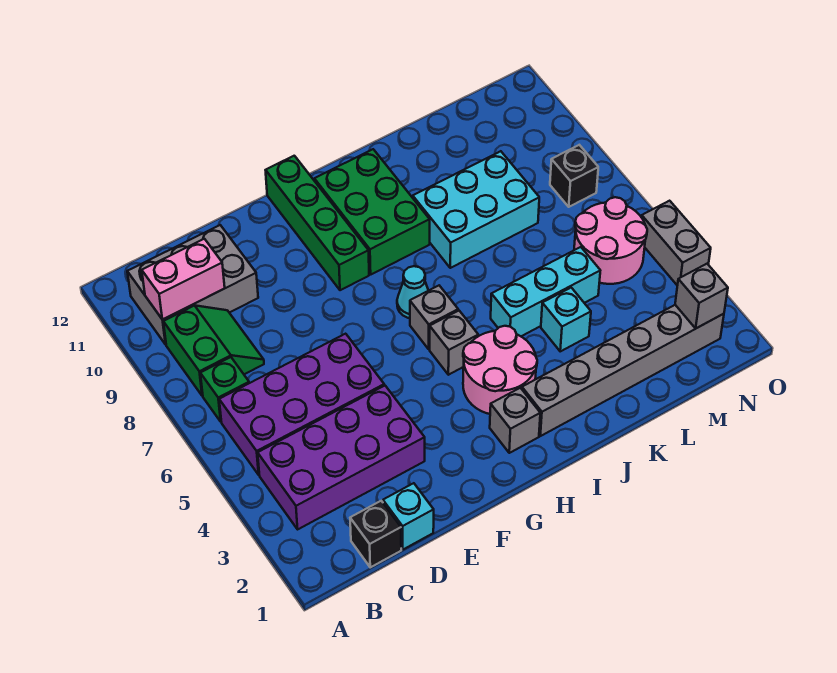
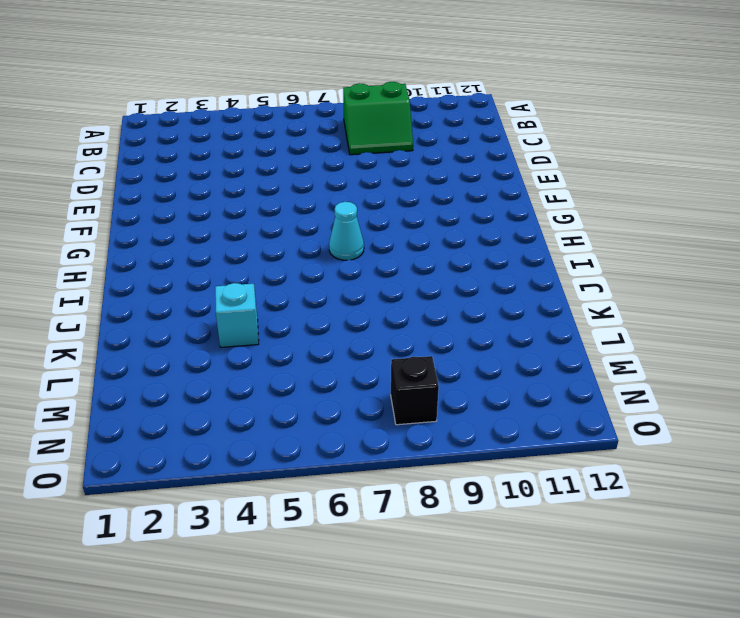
none -> purple brick B3:E4 level 1
none -> purple brick B5:E6 level 1
none -> green brick B7 level 1

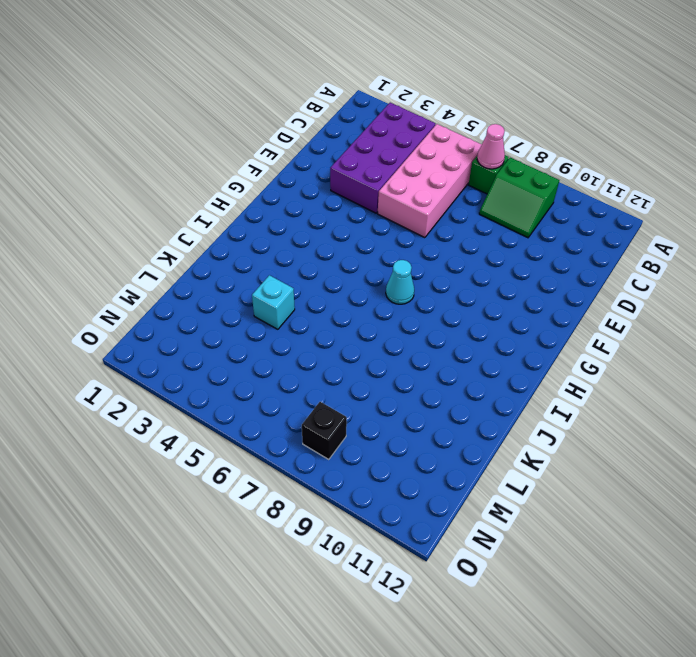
pink brick B5:E6 level 1 -> purple brick B5:E6 level 1
pink cone B7 level 2 -> none
none -> grey brick B10:D11 level 1
none -> black brick C1 level 1
none -> cyan brick D1 level 1

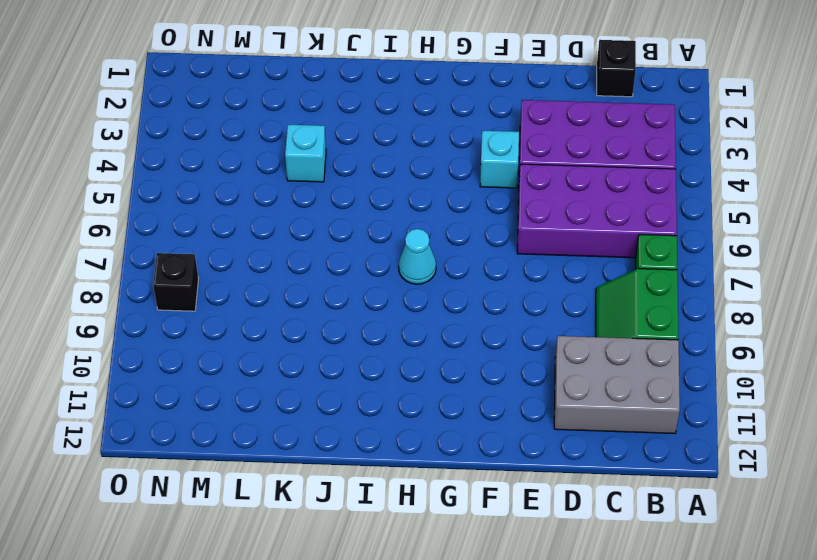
cyan brick F4 level 1 -> cyan brick D1 level 1
none -> green brick G9:G12 level 1
none -> grey brick H2 level 1
none -> pink round brick H3:I4 level 1

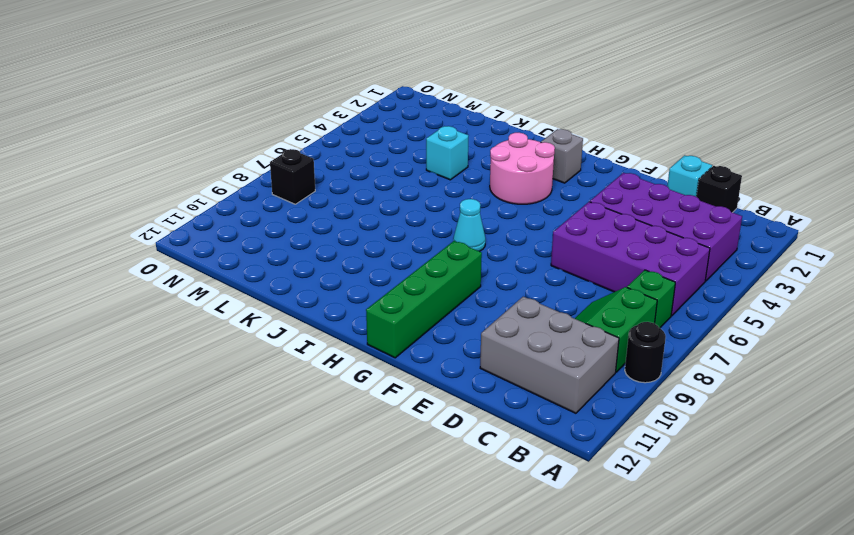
black round brick A9 level 1 -> none
none -> grey brick H5 level 1
none -> grey brick H6 level 1
none -> green brick H9:I11 level 1

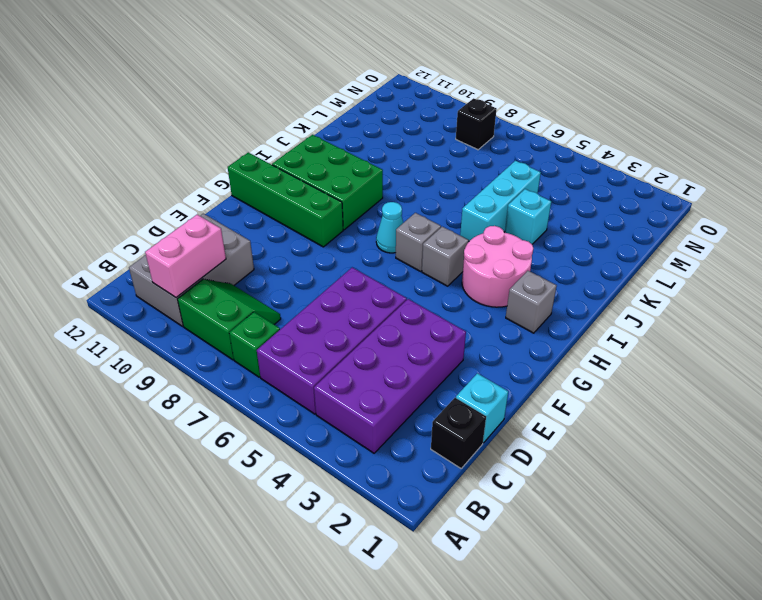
none -> grey brick I2:N2 level 1
none -> cyan brick J8:L9 level 1
none -> pink round brick M5:N6 level 1

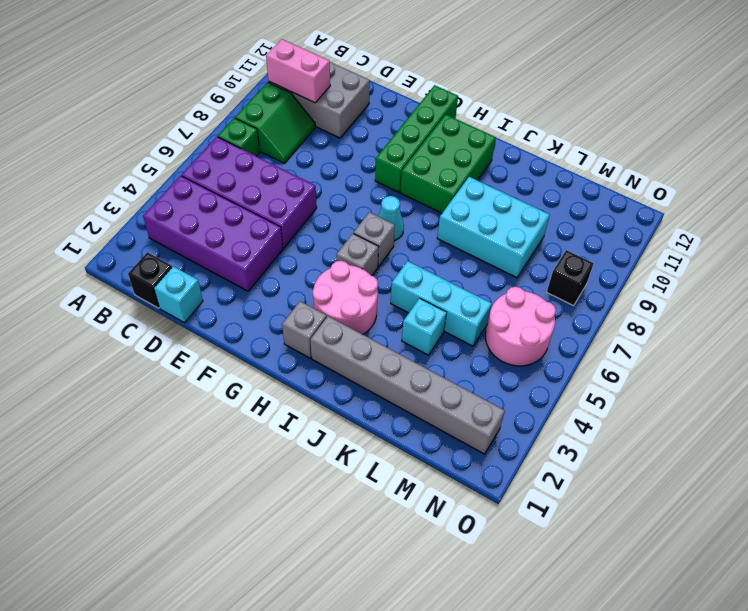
none -> grey brick O4:O5 level 1
none -> grey brick N2 level 2

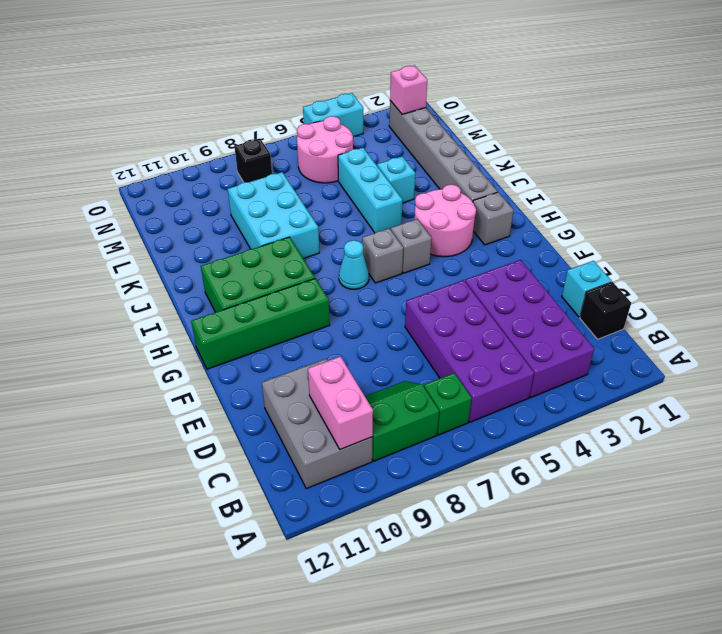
pink brick N2 level 2 -> grey brick N2 level 2
cyan brick O4:O5 level 1 -> grey brick O4:O5 level 1

